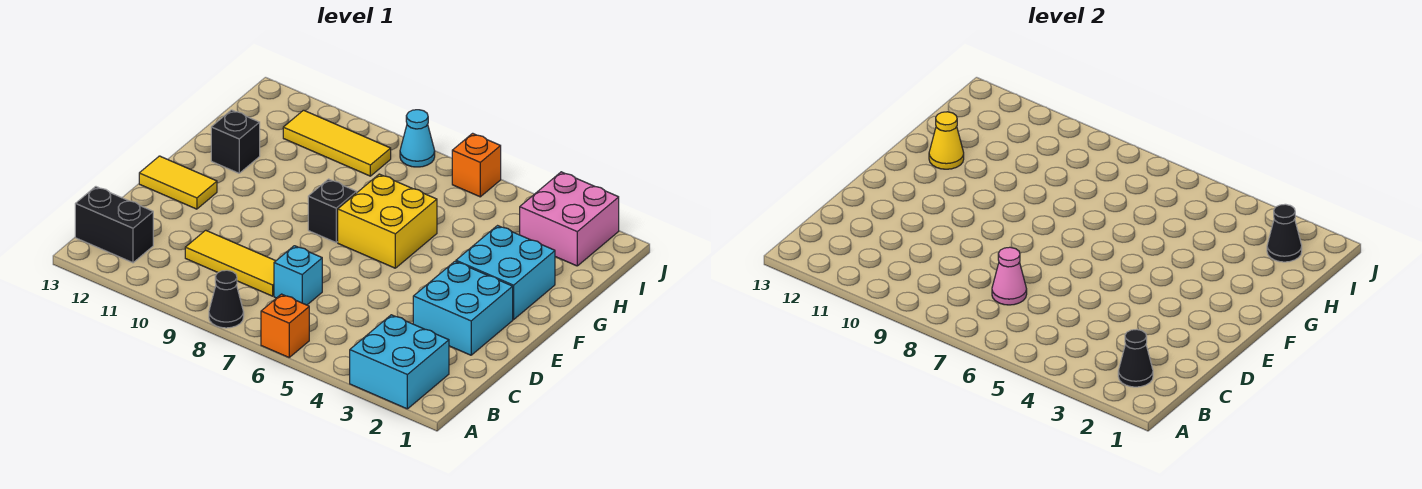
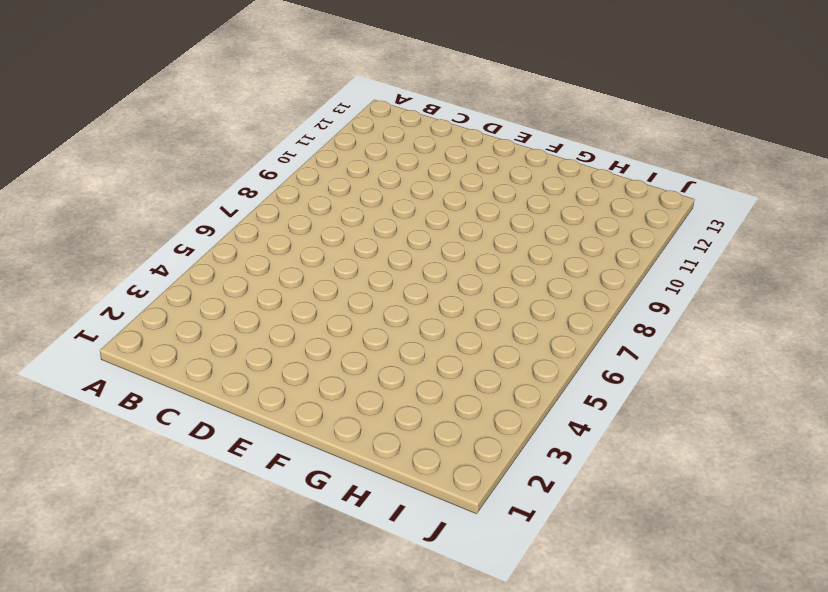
none -> cyan brick A2:B3 level 1
none -> orange brick A6 level 1
none -> black cone A8 level 1

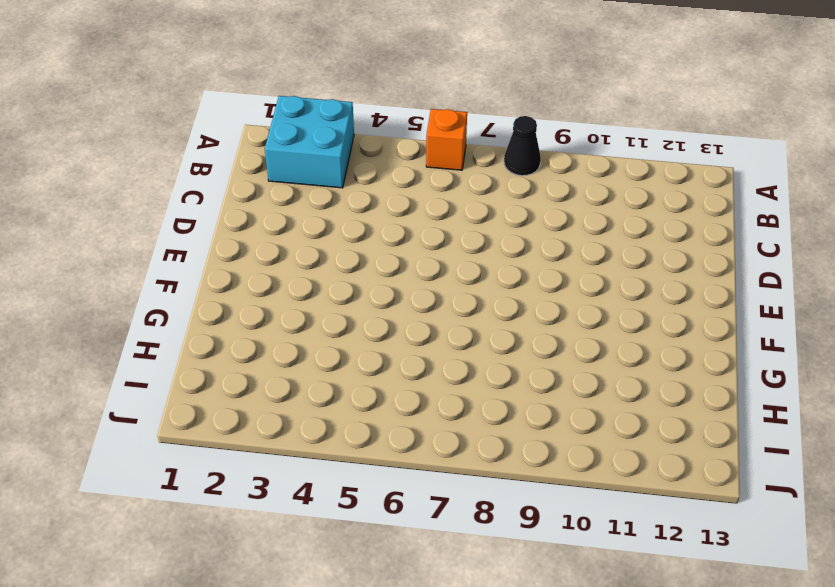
none -> black brick B12:B13 level 1
none -> cyan brick C7 level 1
none -> yellow tile C8:C10 level 1

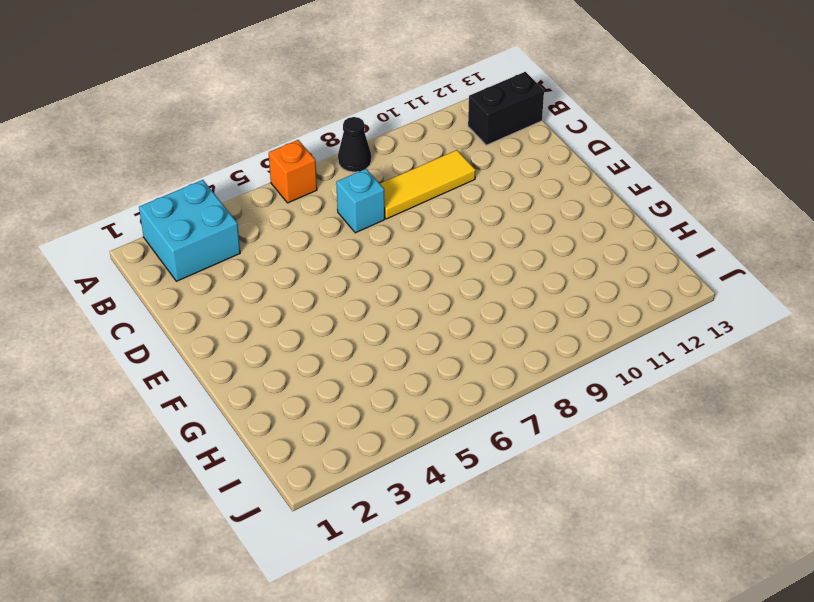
none -> cyan brick D2:E3 level 1
none -> yellow tile E12:E13 level 1
none -> cyan brick F2:G3 level 1

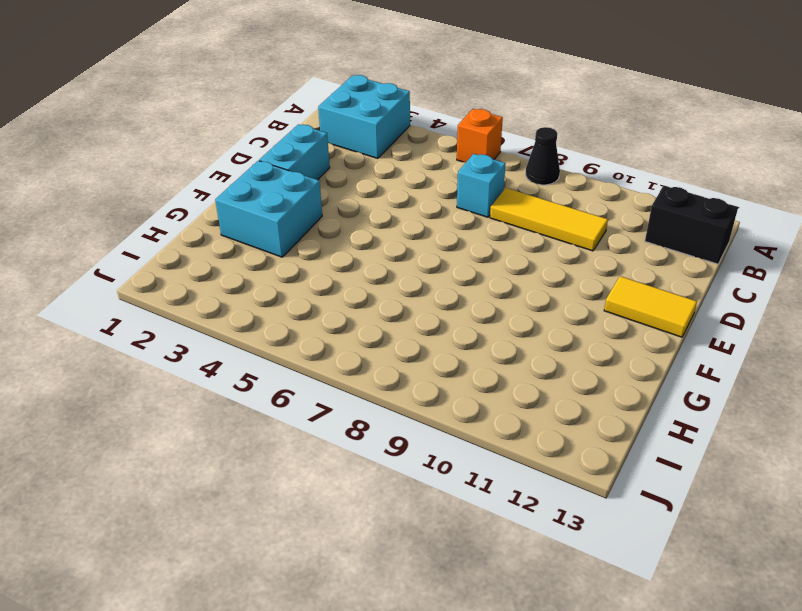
cyan brick D2:E2 level 1 -> cyan brick D2:E3 level 1
none -> yellow brick F6:G7 level 1
none -> black brick F8 level 1
none -> black brick G12 level 1

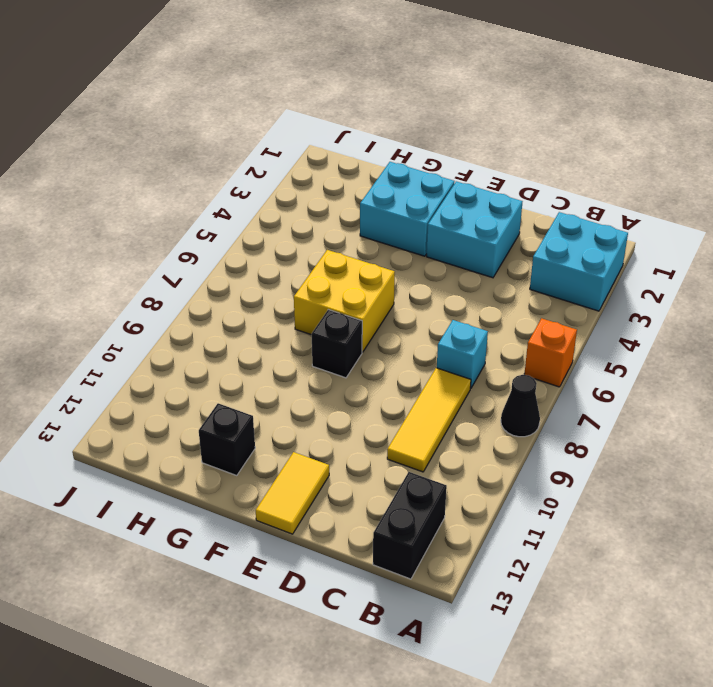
none -> pink brick I2:J3 level 1
none -> yellow tile I9:I11 level 1
none -> orange brick J6 level 1

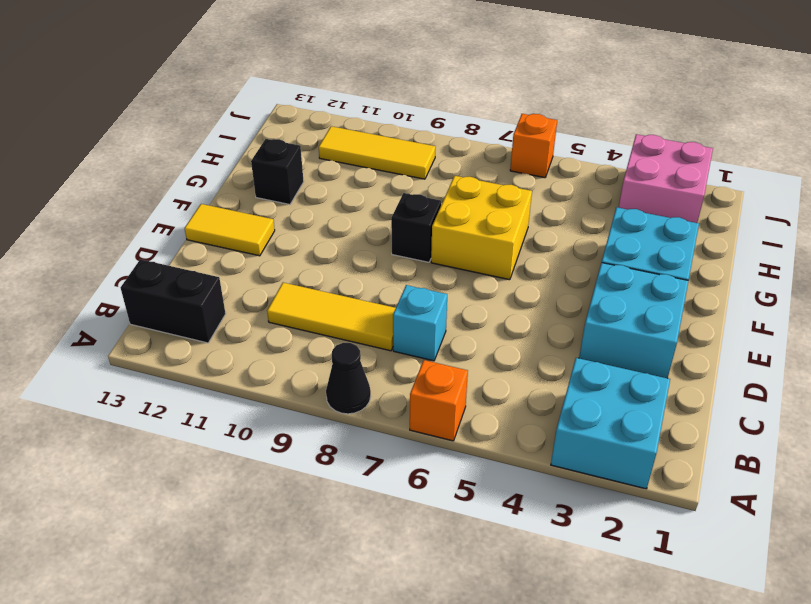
none -> cyan cone J8 level 1
none -> black cone B2 level 2
none -> pink cone C7 level 2

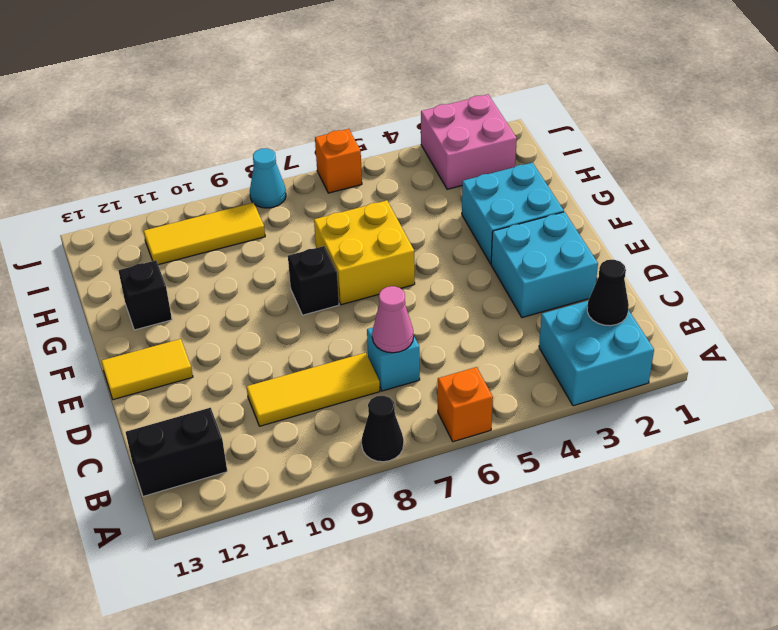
none -> yellow cone G12 level 2
none -> black cone I2 level 2

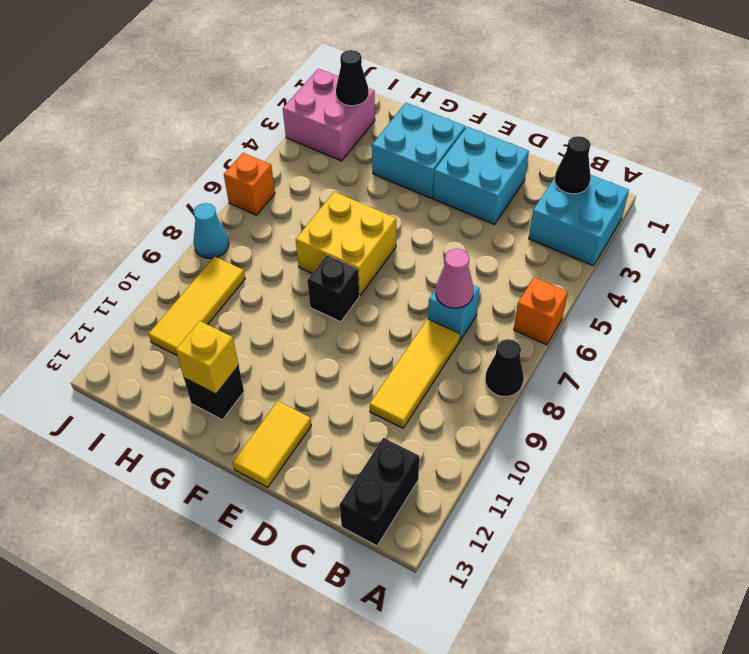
yellow brick G12 level 2 -> yellow cone G12 level 2

